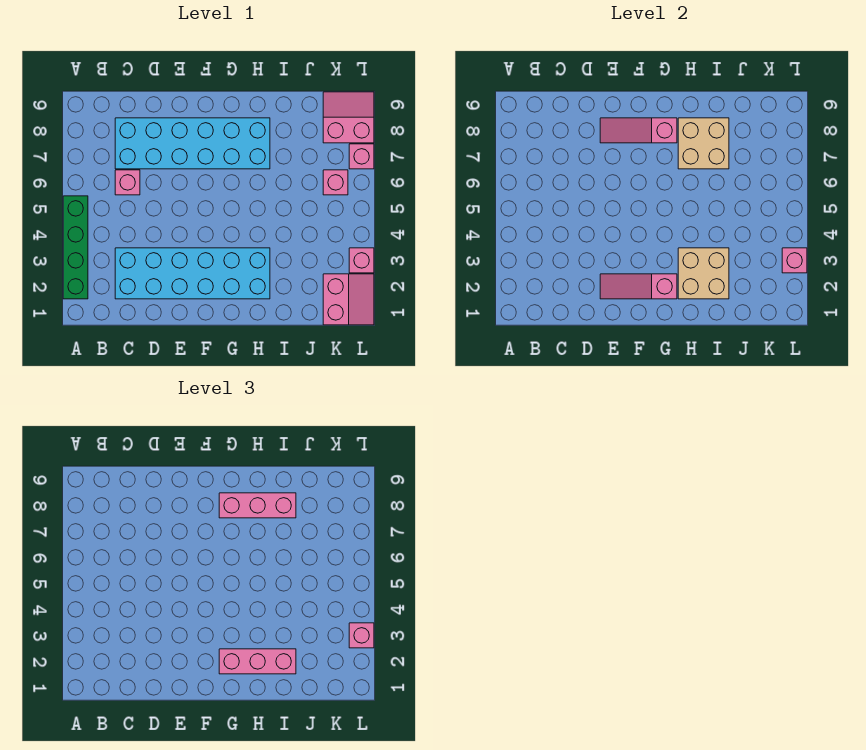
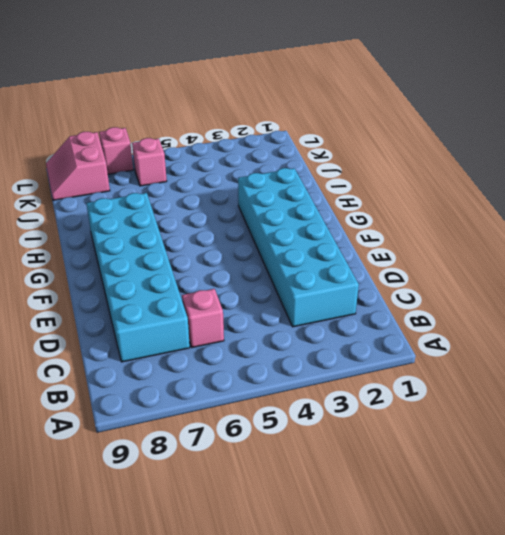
none -> green brick A2:A5 level 1
none -> pink slope K1:L2 level 1 top K
none -> pink brick L3 level 1

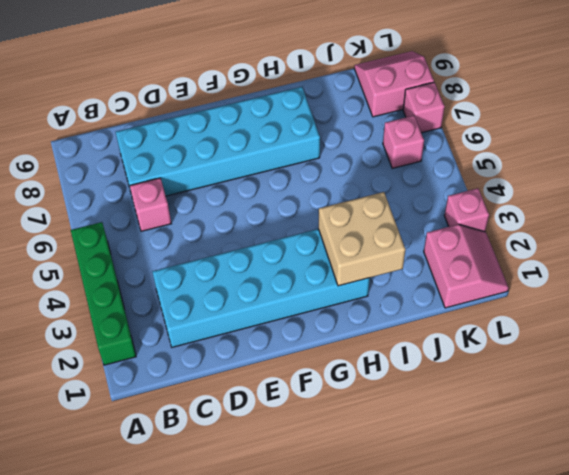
none -> pink slope E2:G2 level 2 top G
none -> pink slope E8:G8 level 2 top G
none -> tan brick H7:I8 level 2

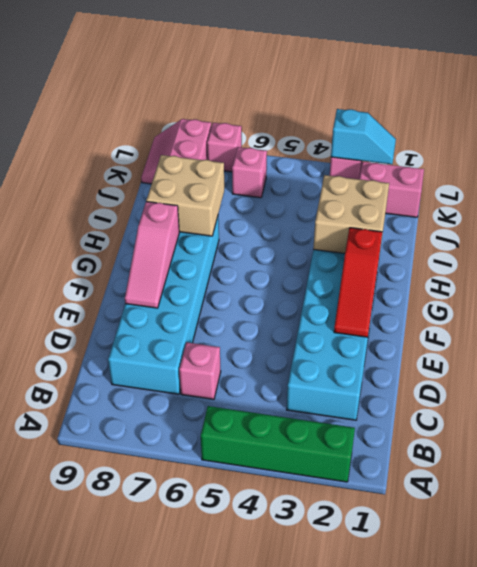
red slope E2:G2 level 2 top G -> pink slope E2:G2 level 2 top G
cyan slope L2:L3 level 2 top 3 -> pink brick L3 level 2
none -> pink brick G2:I2 level 3
none -> pink brick G8:I8 level 3
none -> pink brick L3 level 3

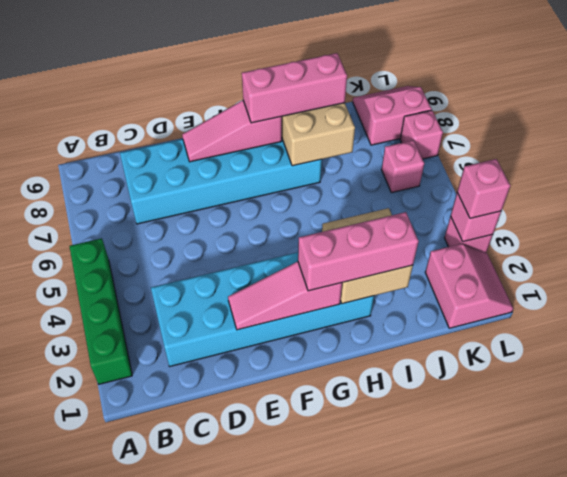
none -> pink brick C6 level 1

